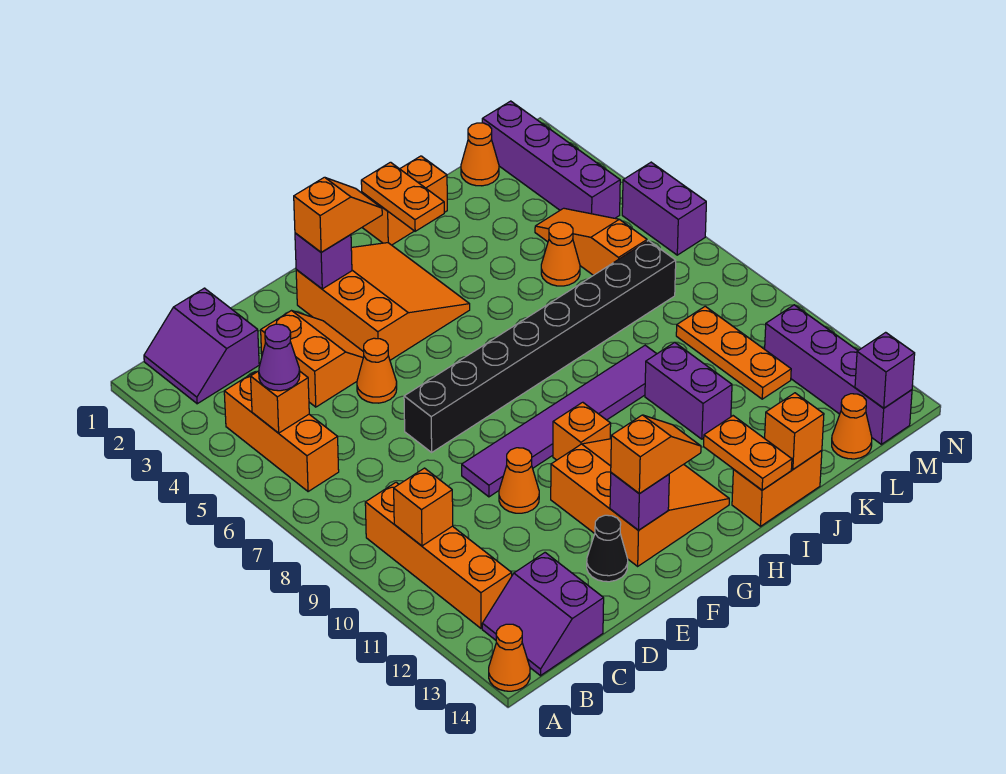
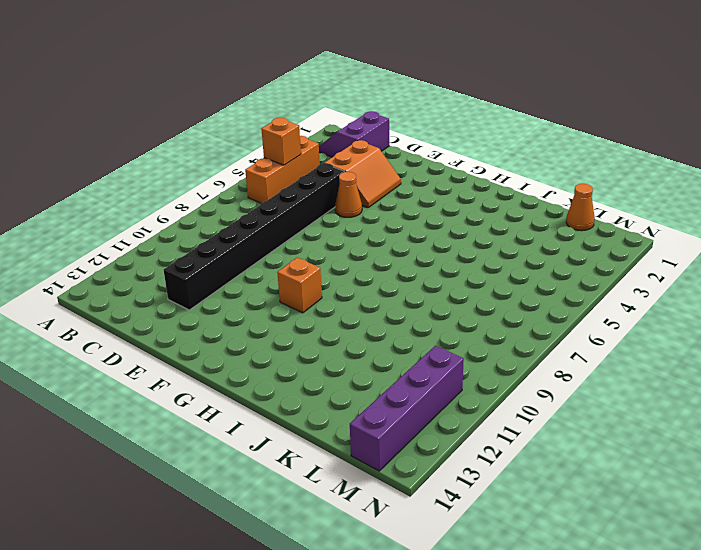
black brick D5:D12 level 1 -> black brick E7:L7 level 1
none -> orange cone A14 level 1
none -> orange brick B9:B12 level 1
none -> purple slope B13:C14 level 1 top C
none -> purple tile E9:J9 level 1

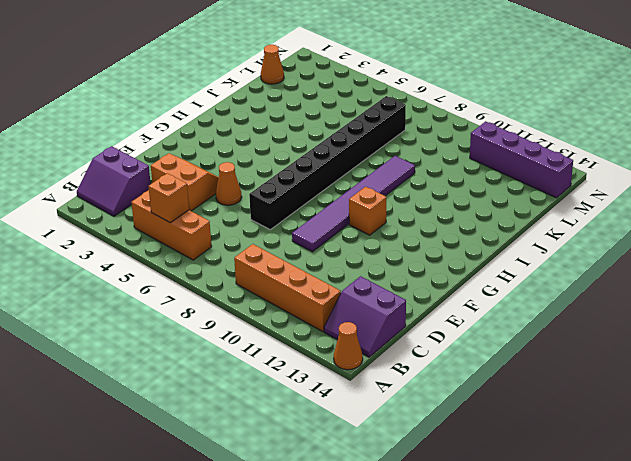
none -> orange cone E10 level 1
none -> black cone E13 level 1
none -> orange slope F2:H4 level 1 top F
none -> orange slope F11:H13 level 1 top F

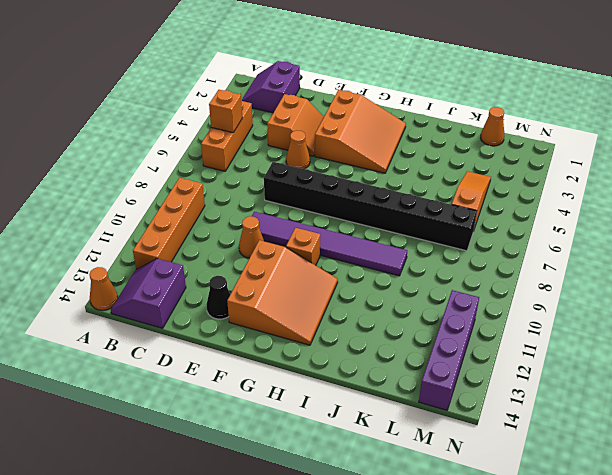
none -> orange brick I1:J1 level 1
none -> orange brick I14:J14 level 1
none -> purple brick J10:J11 level 1
none -> orange cone K5 level 1

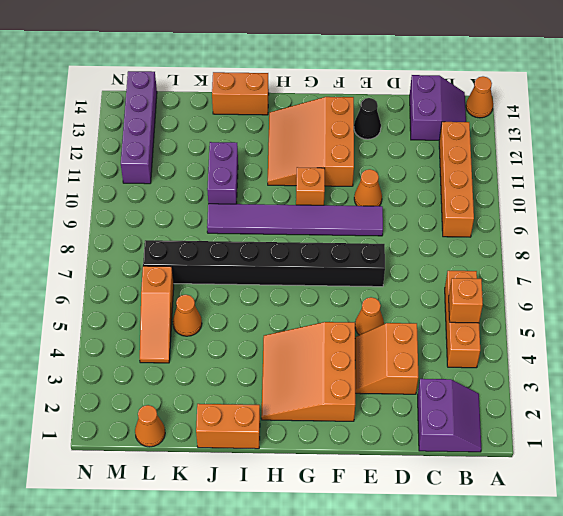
none -> orange plate L9:L11 level 1
none -> orange cone L14 level 1
none -> purple brick M1:M4 level 1
none -> purple brick N5:N6 level 1

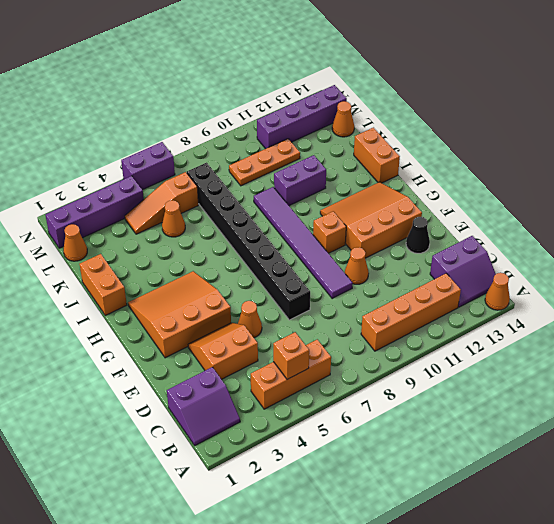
none -> orange brick B10 level 2
none -> purple brick F2 level 2
none -> purple brick F13 level 2
none -> orange plate I1:I2 level 2

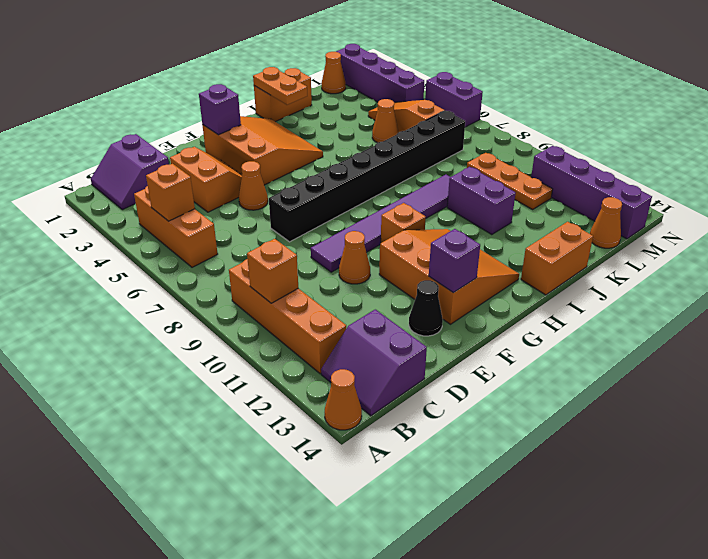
none -> orange plate I13:I14 level 2
none -> orange brick J14 level 2
none -> purple brick M14 level 2
none -> purple cone B5 level 3

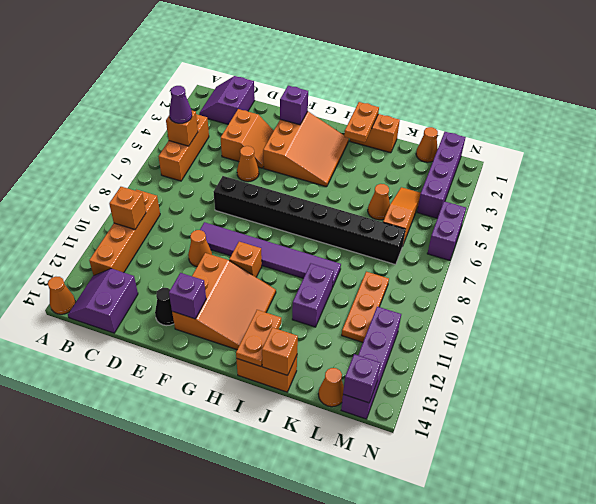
none -> orange slope F2:G2 level 3 top F
none -> orange slope F13:G13 level 3 top F

